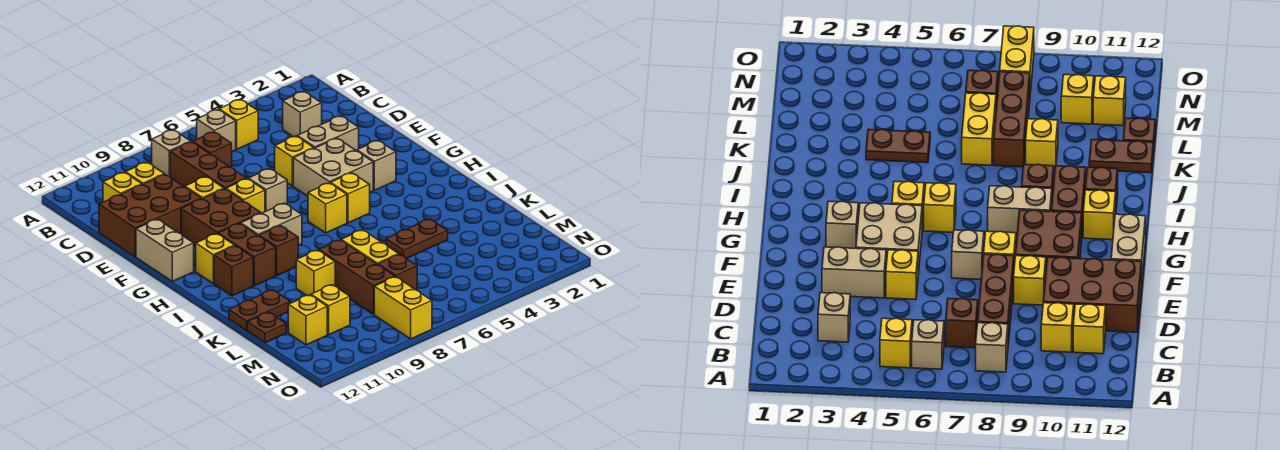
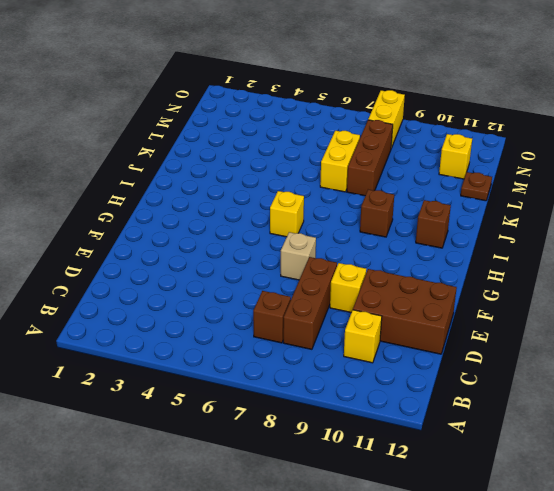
none -> yellow brick B5 level 1
none -> tan brick B6 level 1
none -> tan brick B8 level 1
none -> tan brick C3 level 1

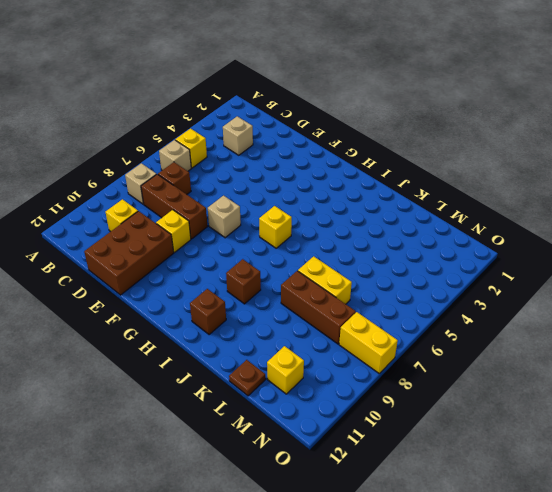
none -> yellow brick C11 level 1
none -> tan brick E3:E4 level 1
none -> yellow brick E5 level 1
none -> tan brick F4:G5 level 1

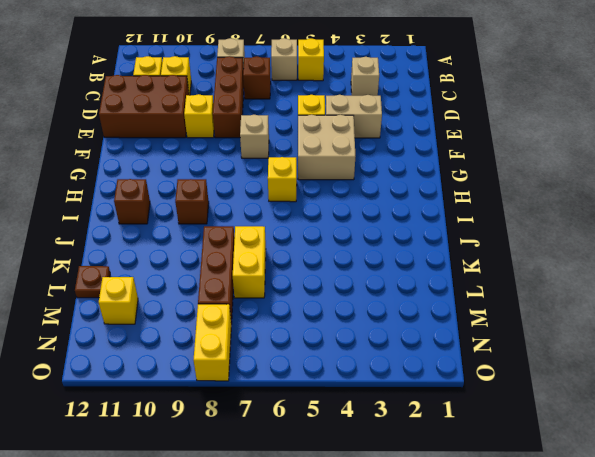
none -> yellow brick F8 level 1
none -> brown brick F9:G10 level 1
none -> tan brick F12:G12 level 1
none -> tan brick G3 level 1

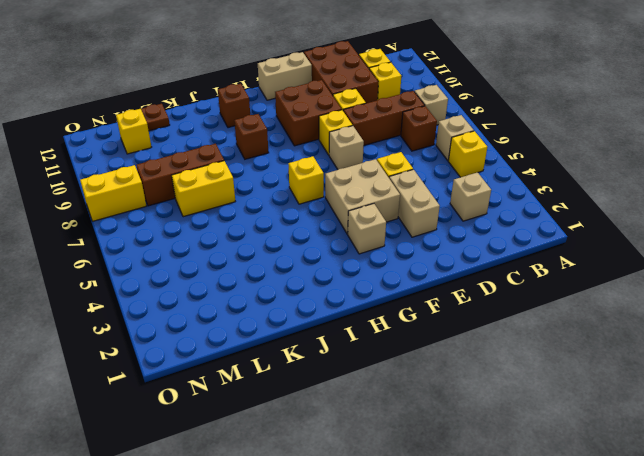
none -> yellow brick H5 level 1
none -> tan brick H8:H9 level 1
none -> brown brick H10:I10 level 1
none -> yellow brick H11 level 1

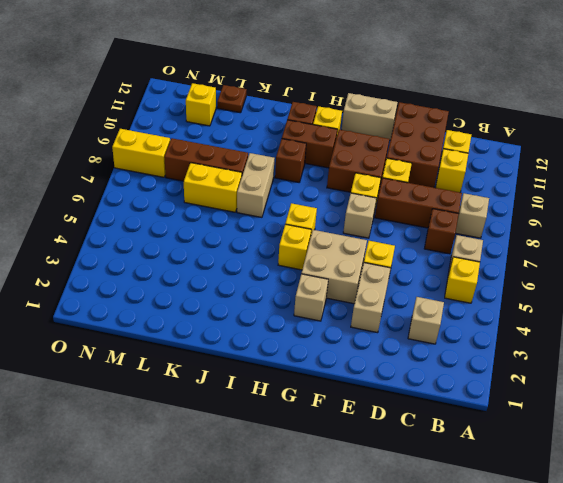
tan brick J7:J8 level 1 -> tan brick H8:H9 level 1
none -> brown plate K4:K5 level 1
none -> yellow brick K9 level 1
none -> brown plate K11:K12 level 1
none -> brown brick M7 level 1

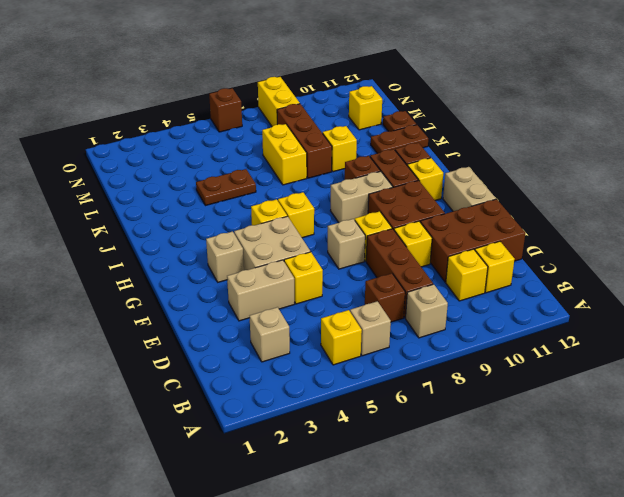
brown brick O6 level 1 -> brown brick M7 level 1
none -> yellow brick M10 level 1

